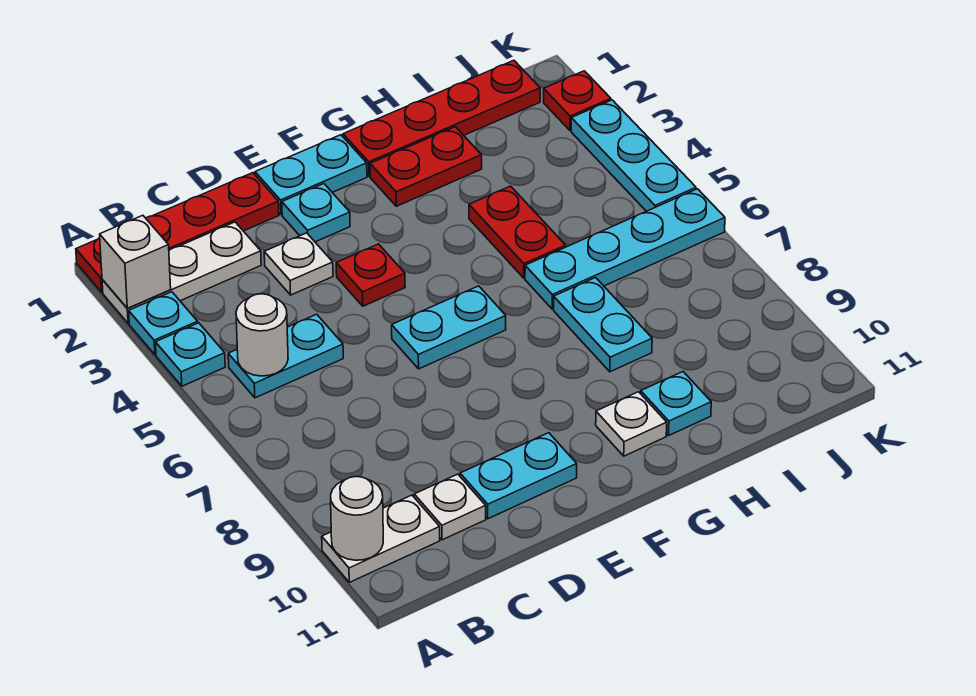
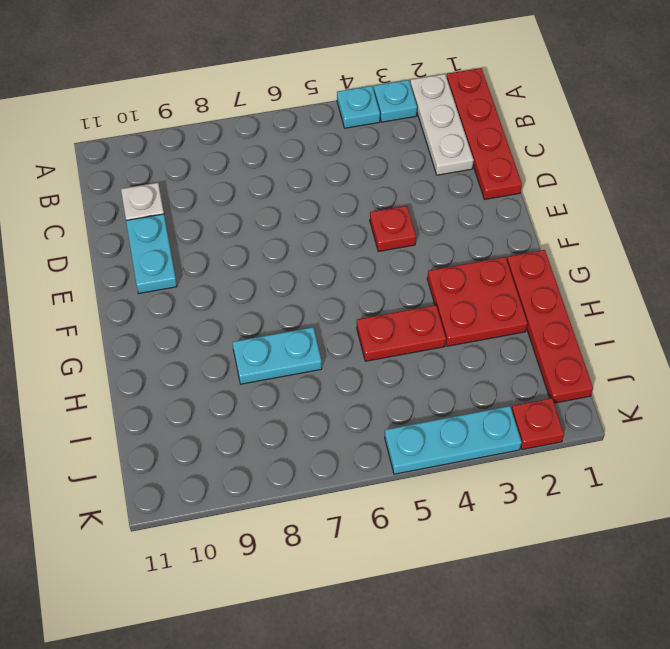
red plate G2:H3 level 1 -> red plate G2:H2 level 1
none -> white plate A10:B10 level 1
none -> cyan plate B5:C5 level 1
none -> white plate D3 level 1

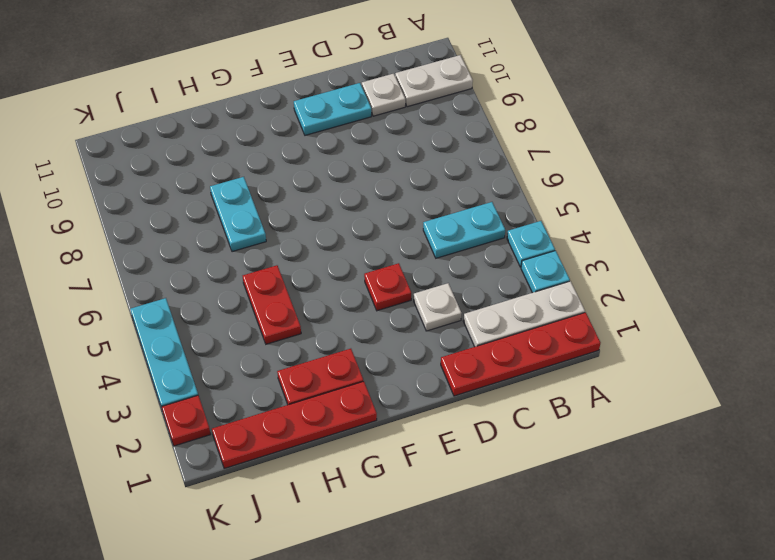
none -> cyan plate E1:F1 level 1
none -> cyan plate E2 level 1
none -> cyan plate E6:F6 level 1

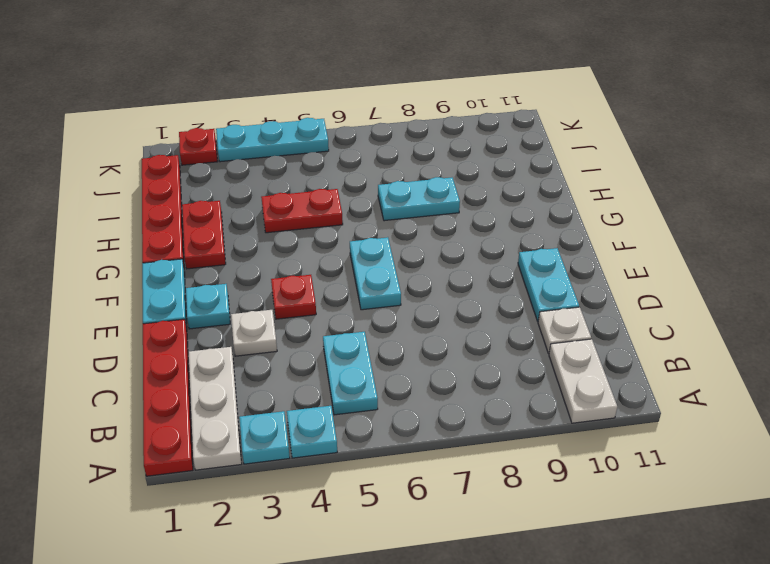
none -> white plate G10 level 1
none -> cyan plate H6:K6 level 1
none -> cyan plate H10 level 1

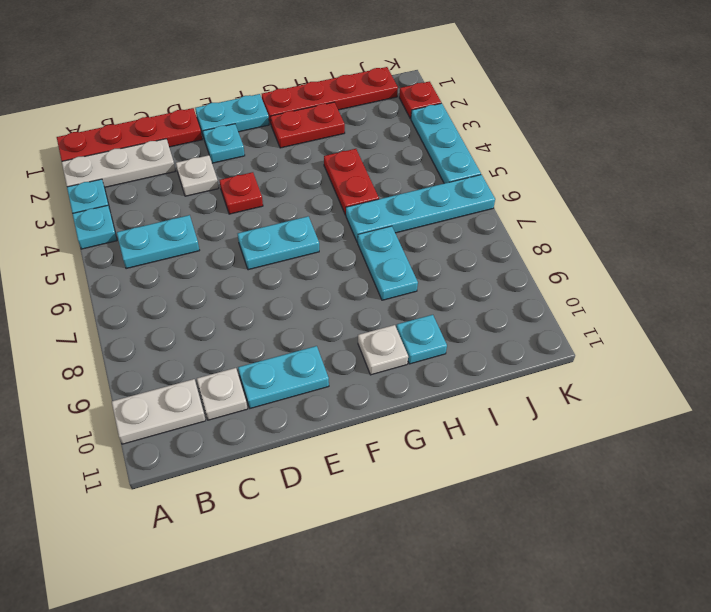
none -> white brick A2 level 2
none -> white round brick A10 level 2
none -> white round brick B5 level 2

